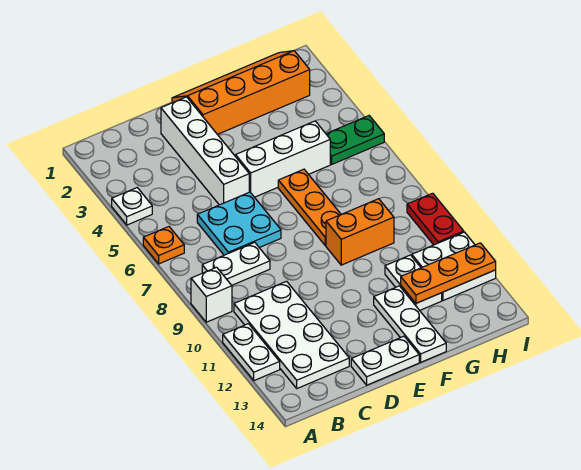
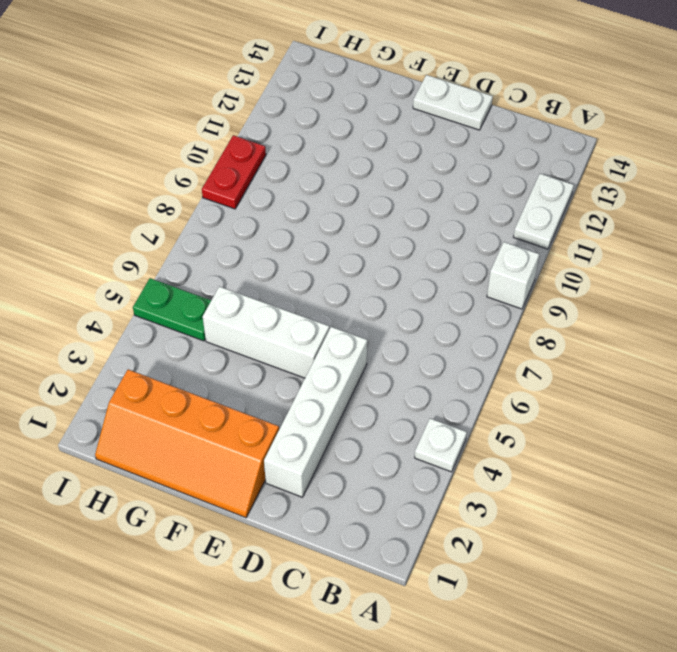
none -> orange plate A6 level 1
none -> white plate B8:C8 level 1
none -> white plate B10:C13 level 1

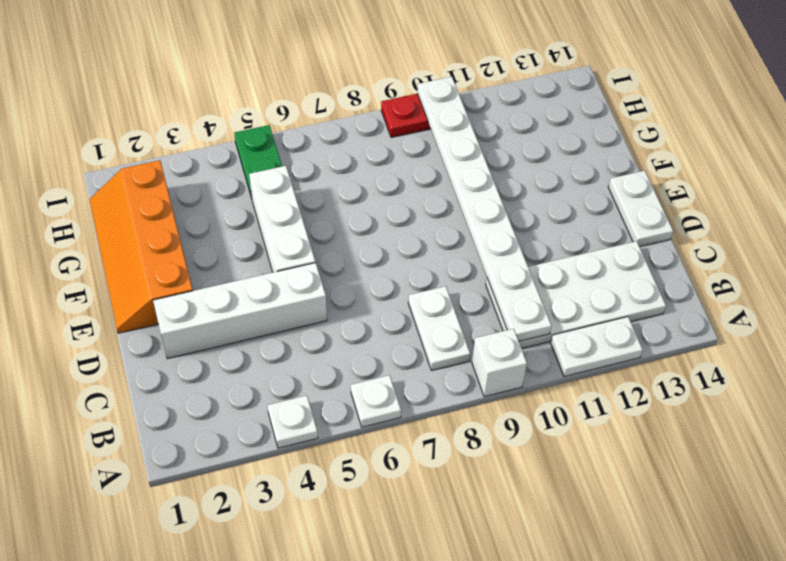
white plate A6 level 1 -> orange plate A6 level 1
white plate B10:I10 level 2 -> none
none -> cyan plate C6:D7 level 1
none -> orange plate F6:F8 level 1
none -> orange brick F9:G9 level 1

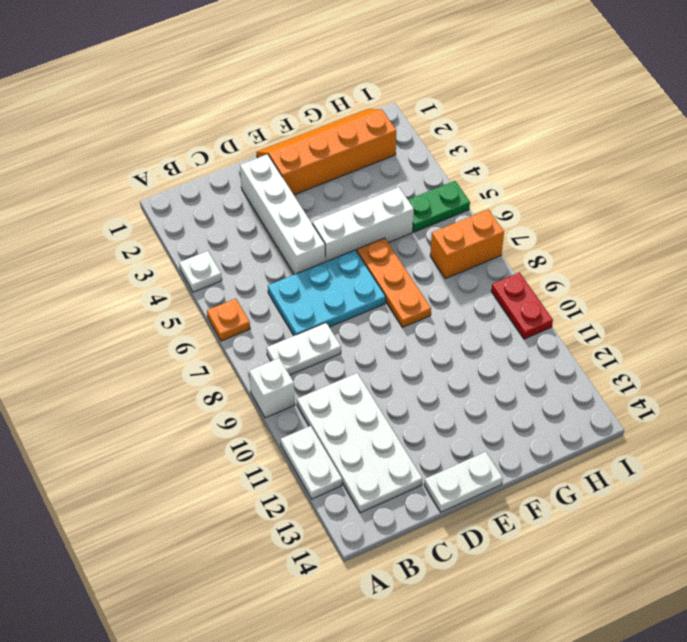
cyan plate C6:E7 level 1 -> cyan plate C6:D7 level 1
orange brick H7:I7 level 1 -> orange brick F9:G9 level 1
none -> white plate F12:F14 level 1
none -> white plate G11:G12 level 1
none -> white plate H11:I12 level 1

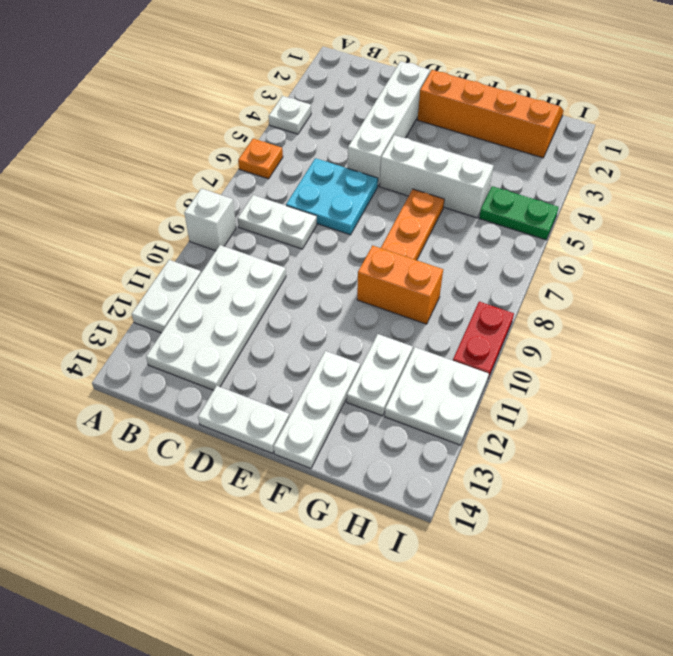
none -> orange plate G12:I12 level 2

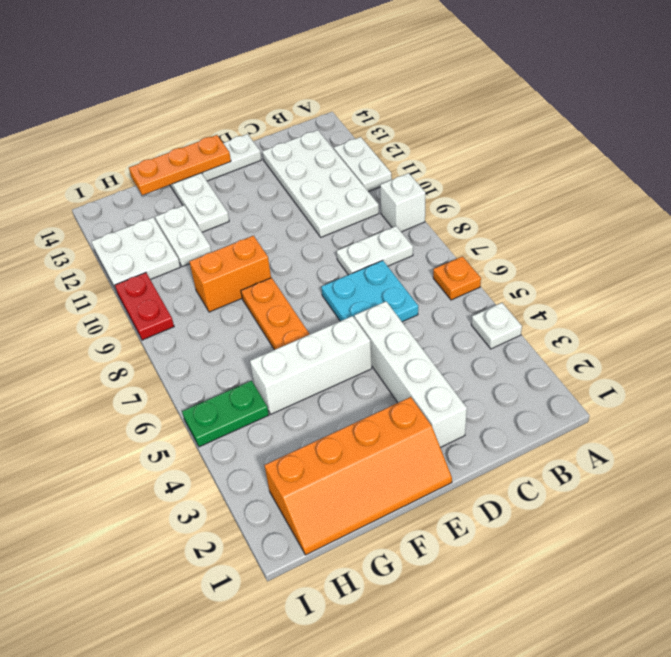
orange plate E14:G14 level 2 -> orange plate G12:I12 level 2

